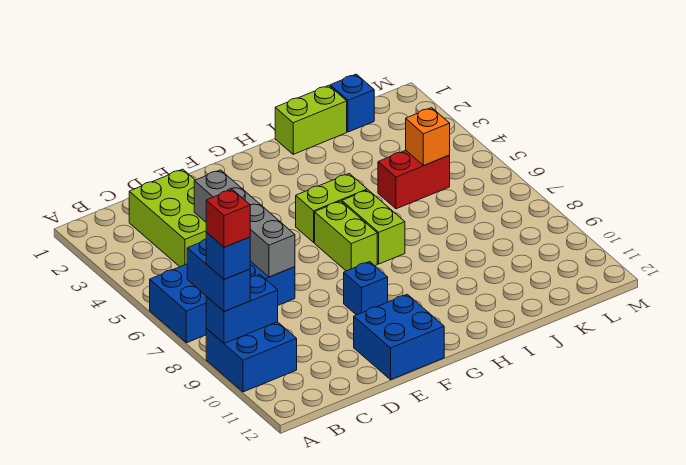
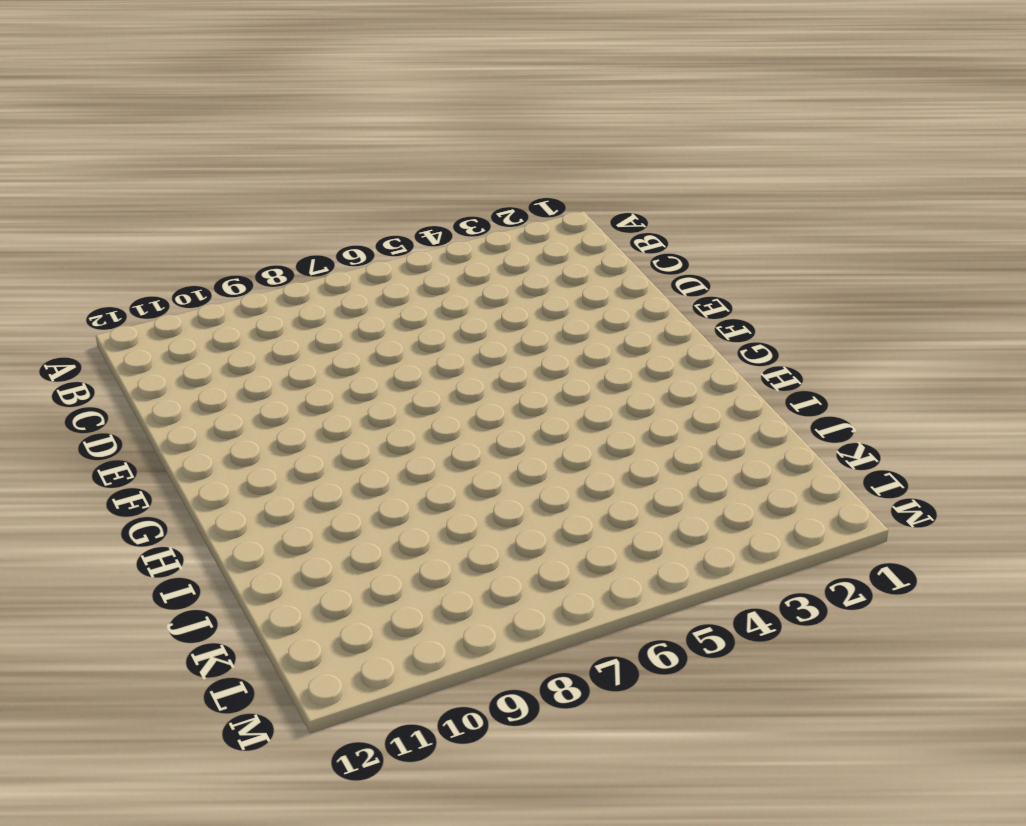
none -> blue brick A6:D7 level 1
none -> blue brick A9:B10 level 1
none -> lime brick C2:D4 level 1

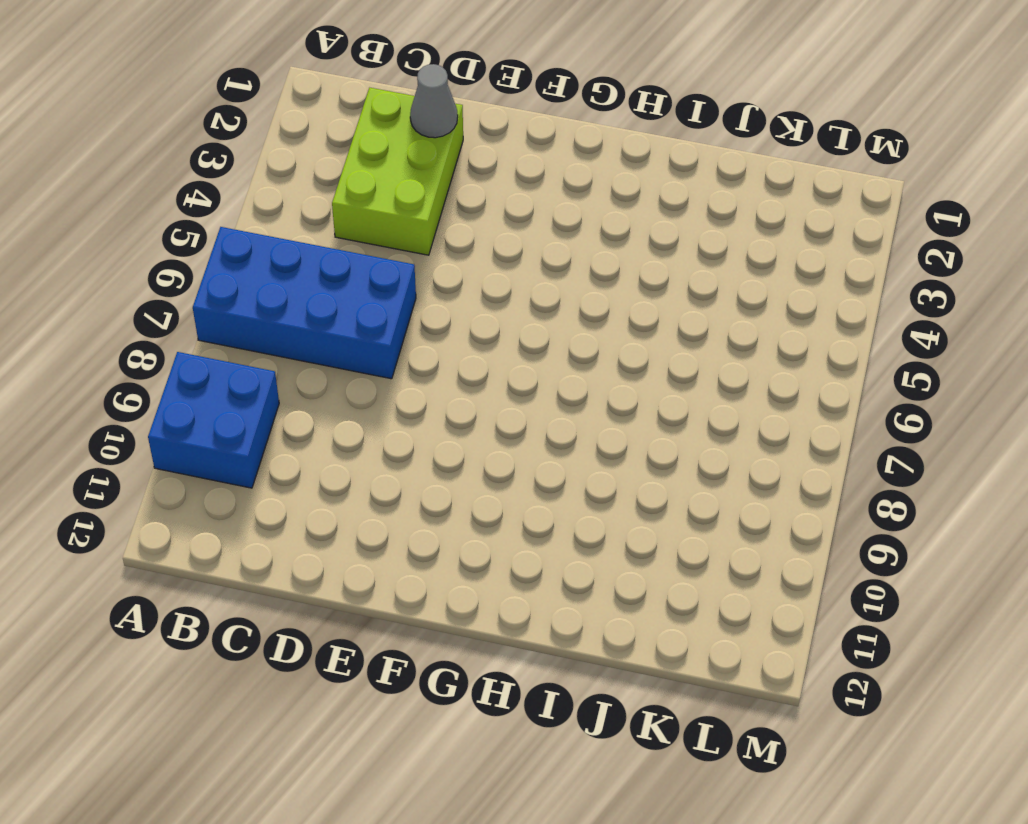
grey cone D2 level 2 -> none
none -> blue brick E11:F12 level 1
none -> blue brick F9 level 1
none -> lime brick G5:H5 level 1

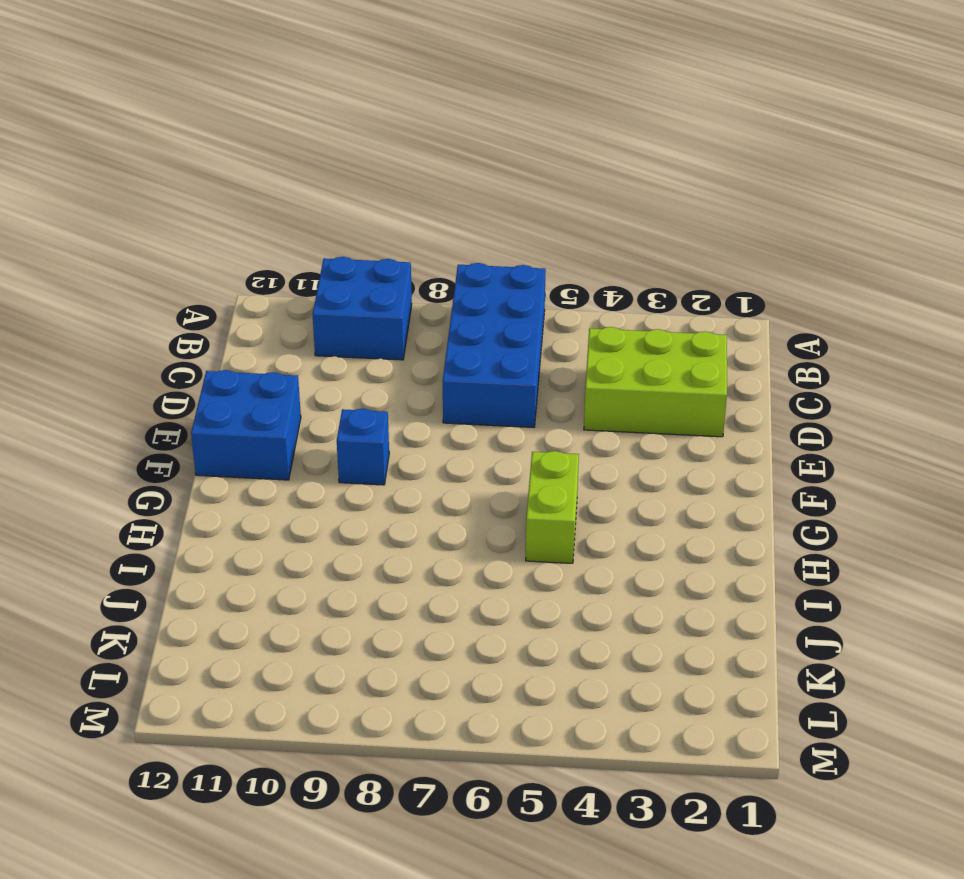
none -> lime brick G6:G7 level 1
none -> lime brick H6:H7 level 1
none -> lime brick I1:J1 level 1

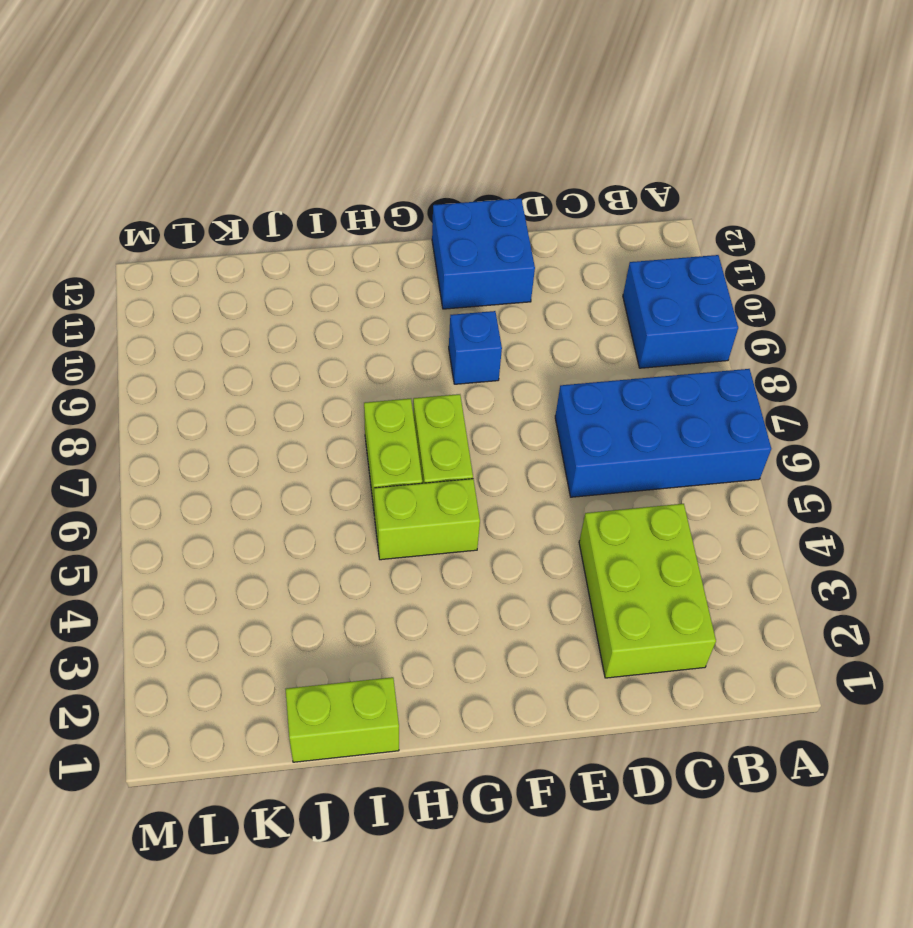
none -> red brick J5:K5 level 1
none -> blue brick K1 level 1
none -> blue brick A9:B9 level 2

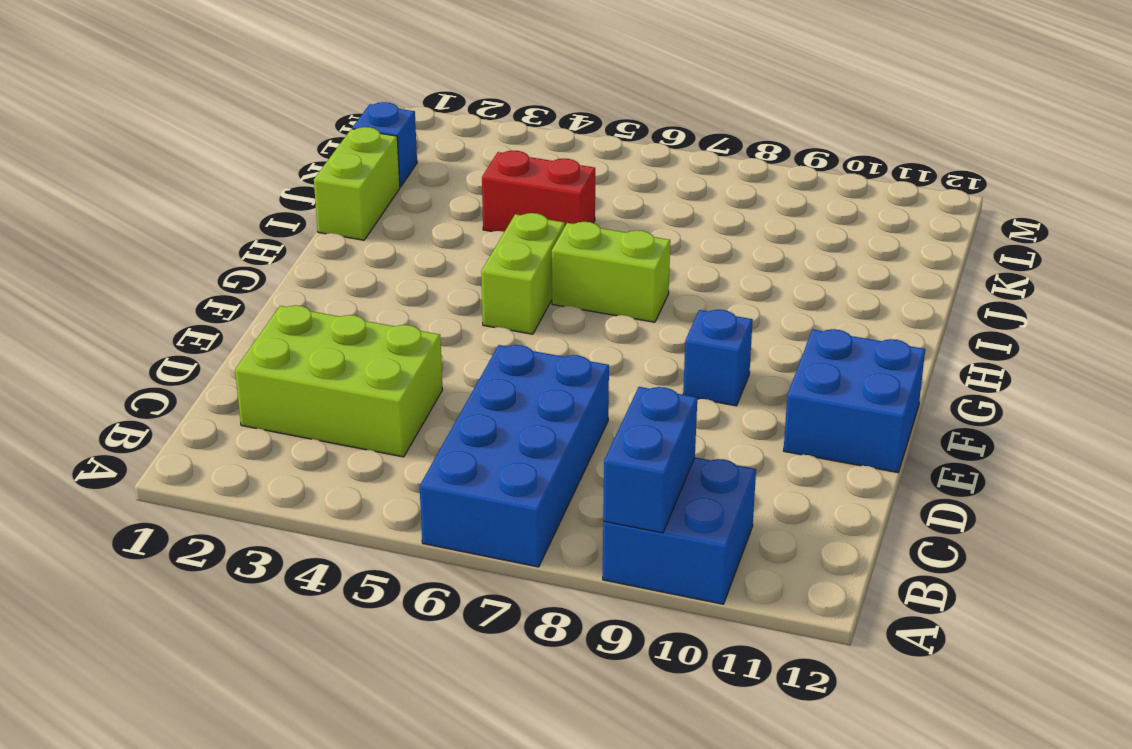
red brick J4:J5 level 1 -> red brick J5:K5 level 1
none -> lime brick G6:G7 level 1
none -> grey brick D4:D7 level 2
none -> orange brick K5 level 2

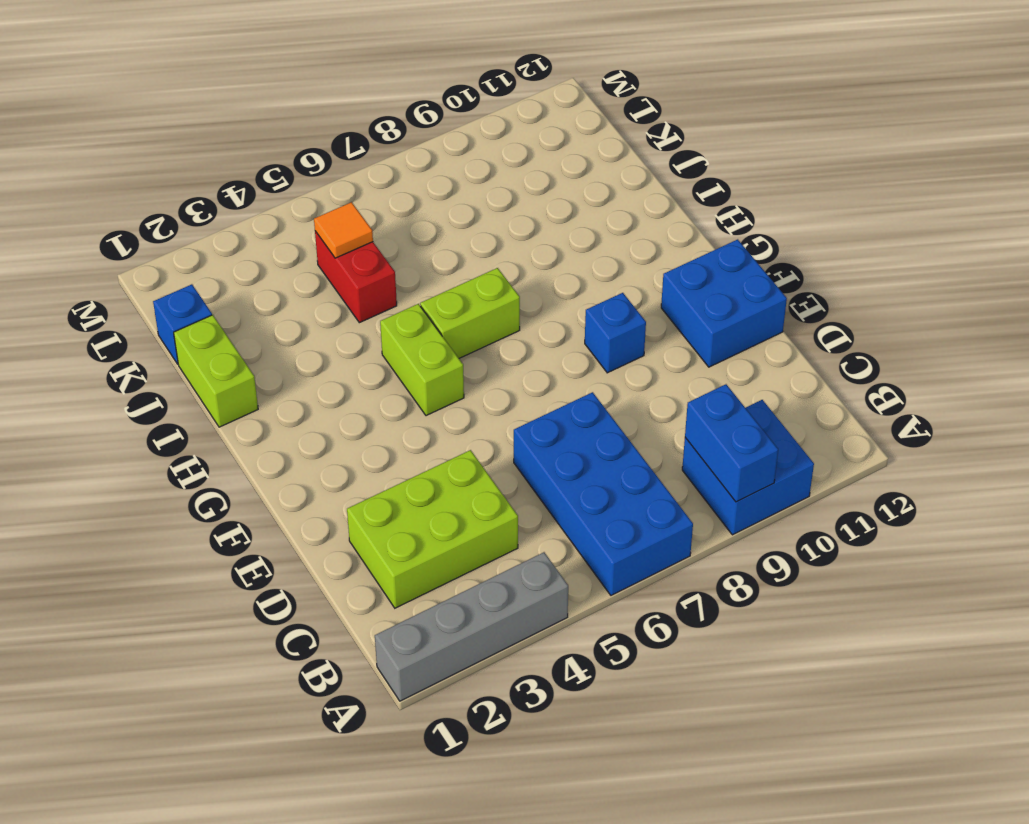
grey brick A1:A4 level 1 -> grey brick D4:D7 level 2
orange tile K5 level 2 -> orange brick K5 level 2
none -> lime brick G6:G7 level 1
none -> blue brick A8:A9 level 3
none -> blue brick A9 level 4

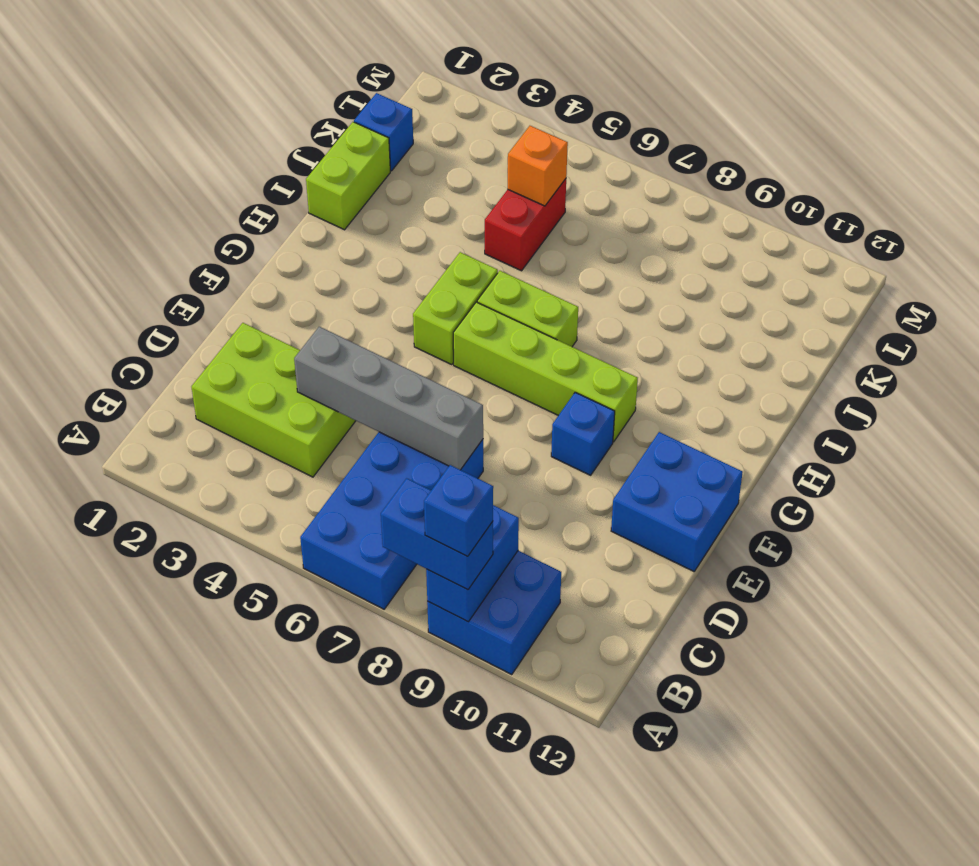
lime brick G6:G9 level 1 -> lime brick G6:G7 level 1
none -> red brick A9 level 5

